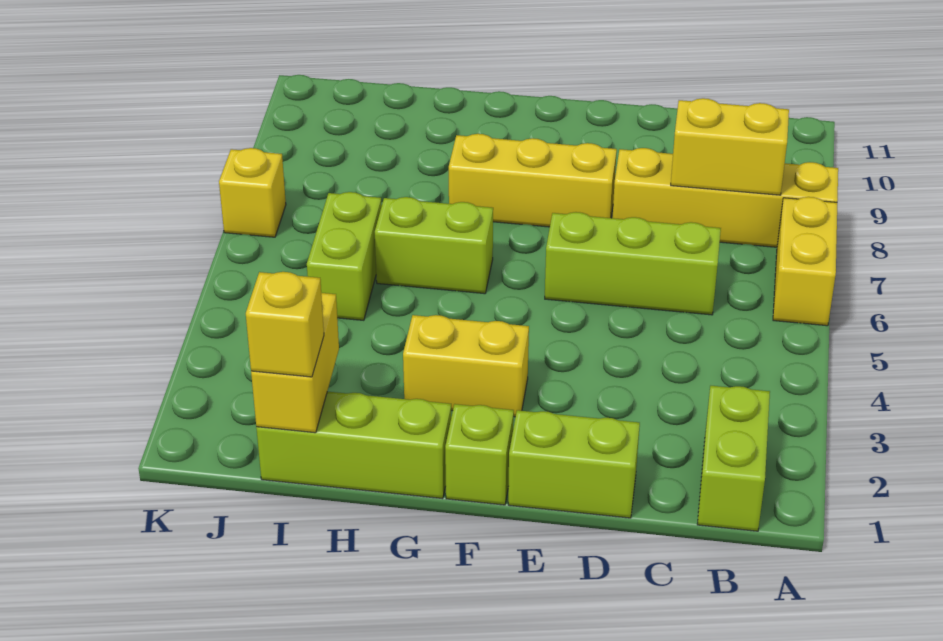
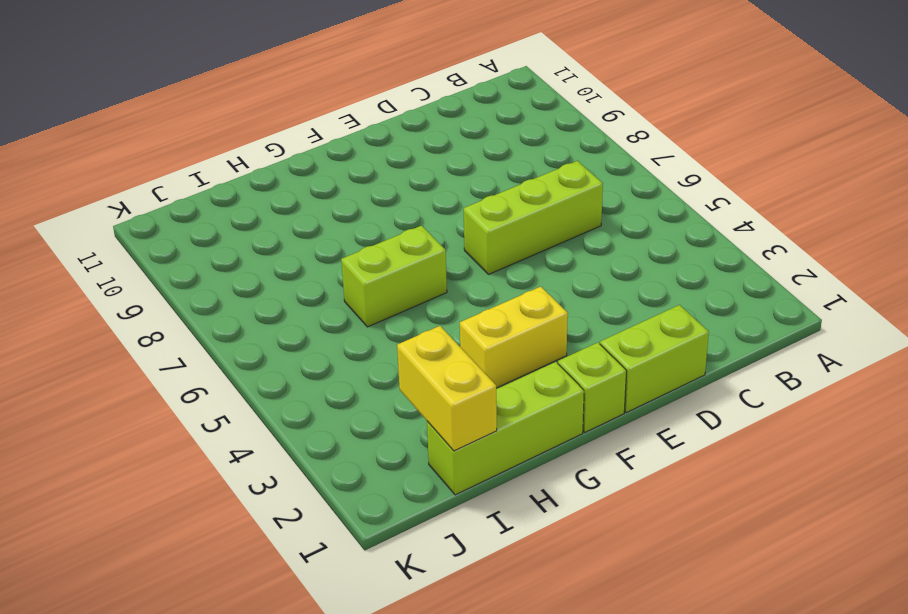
none -> yellow brick A6:A7 level 1
none -> yellow brick A8:D8 level 1
none -> lime brick B1:B2 level 1

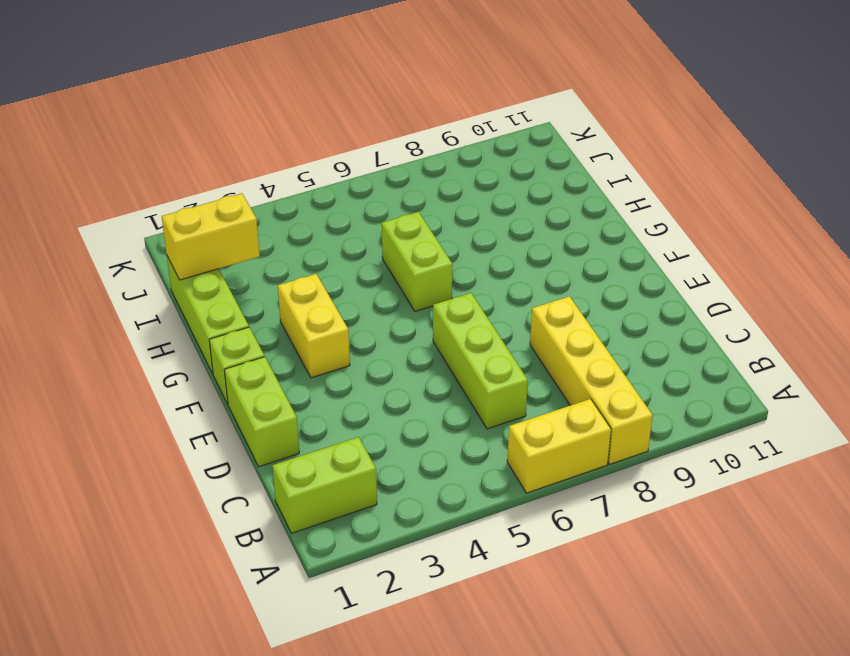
none -> yellow brick E8:G8 level 1
none -> lime brick I5:I6 level 1
none -> yellow brick K7 level 1

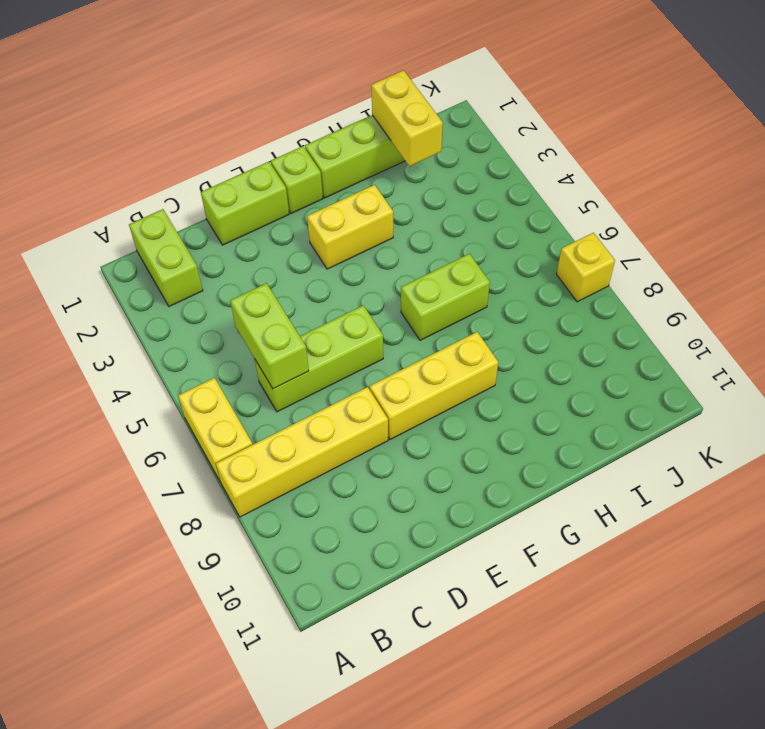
lime brick C5:C6 level 2 -> lime brick I5:I6 level 1
none -> yellow brick B8:C8 level 2
none -> yellow brick I1 level 3

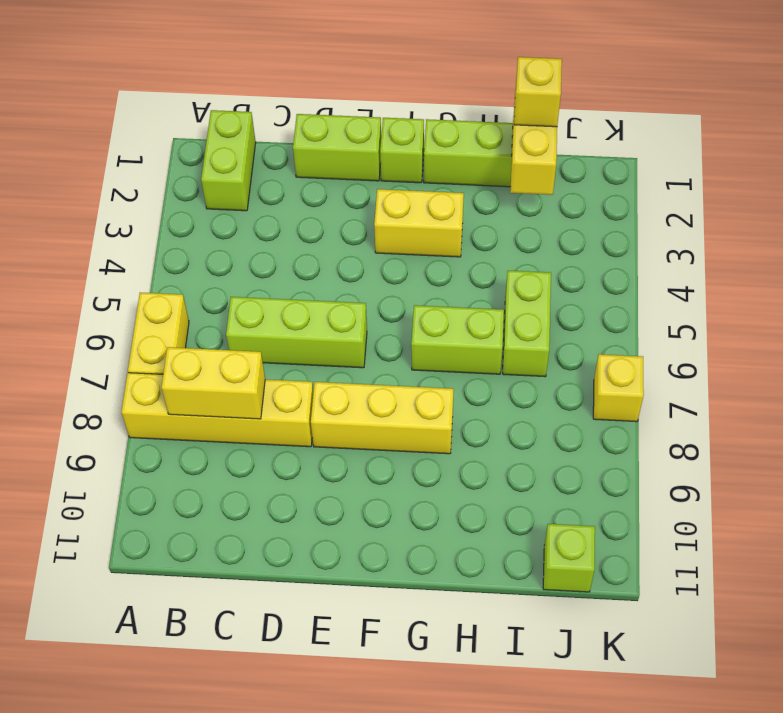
lime brick J11 level 1 -> none

